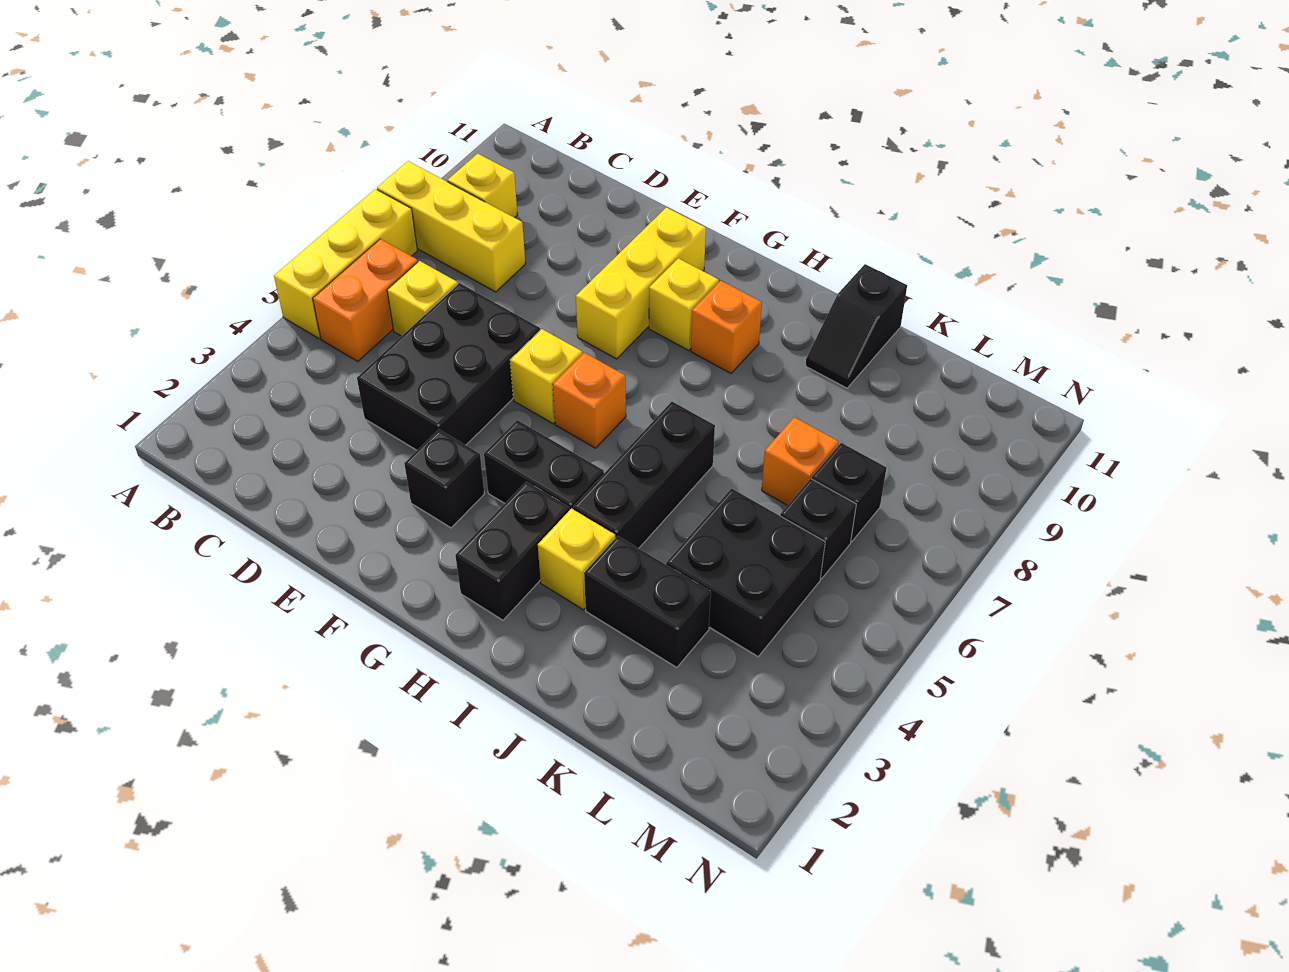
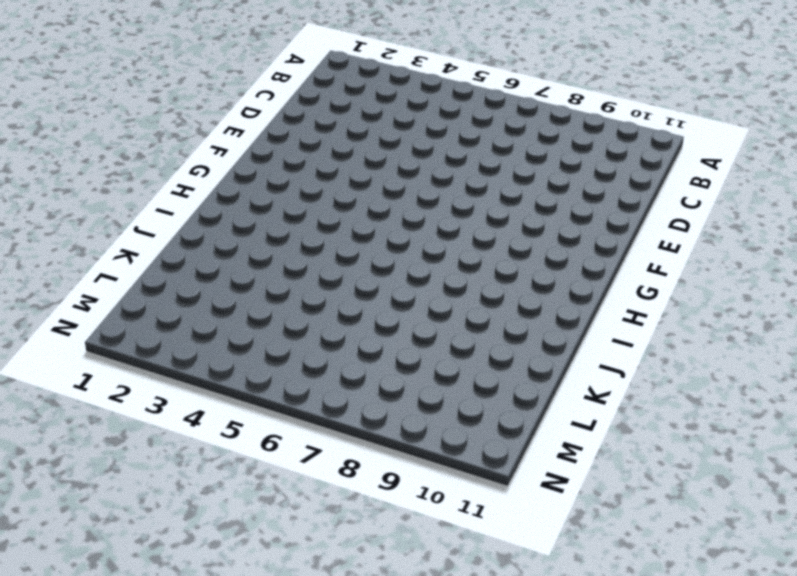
none -> yellow brick A5:A7 level 1
none -> yellow brick A8:C8 level 1
none -> orange brick B5:B6 level 1

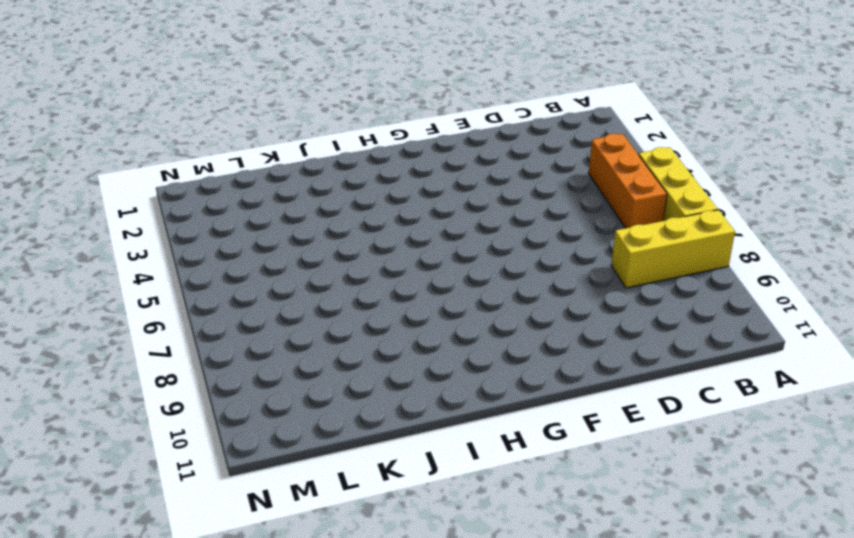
orange brick B4:B6 level 1 -> orange brick B5:B6 level 1
none -> yellow brick B9 level 1
none -> yellow brick C6 level 1
none -> black brick D4:E6 level 1

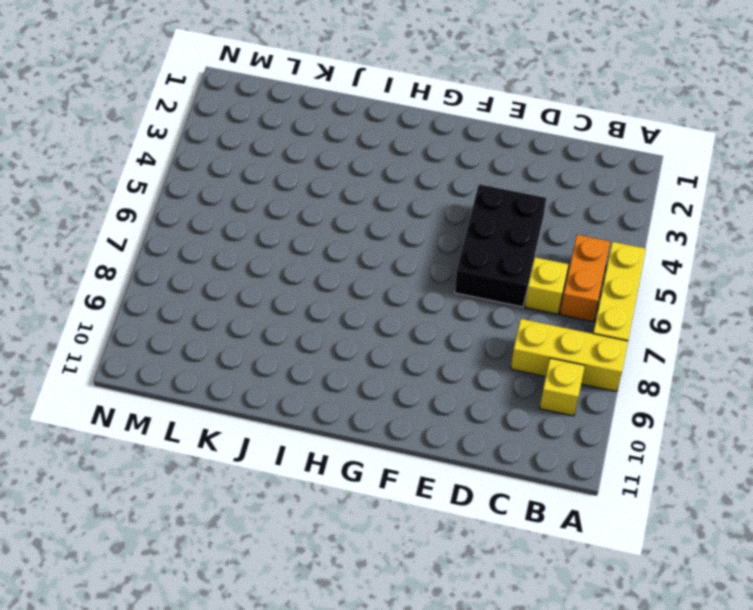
none -> black brick F3 level 1
none -> yellow brick F6 level 1
none -> yellow brick F8:F10 level 1

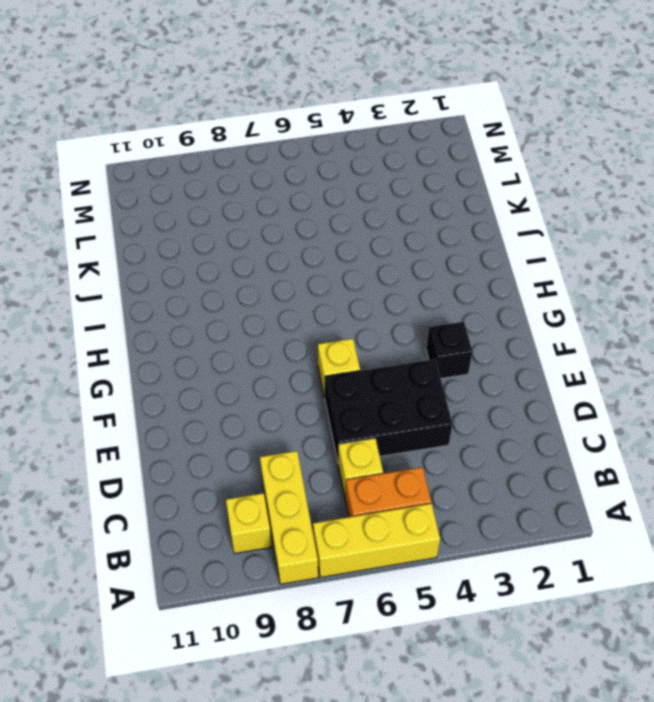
none -> yellow brick F8:F10 level 1
none -> black brick G4:H4 level 1
none -> orange brick G6 level 1

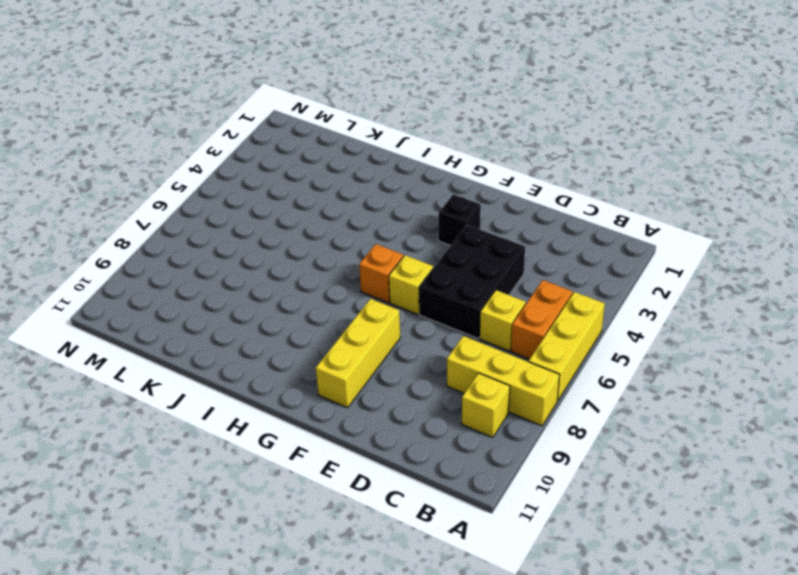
none -> black brick G4:H4 level 1
none -> yellow brick G9 level 1
none -> black brick H2:H3 level 1

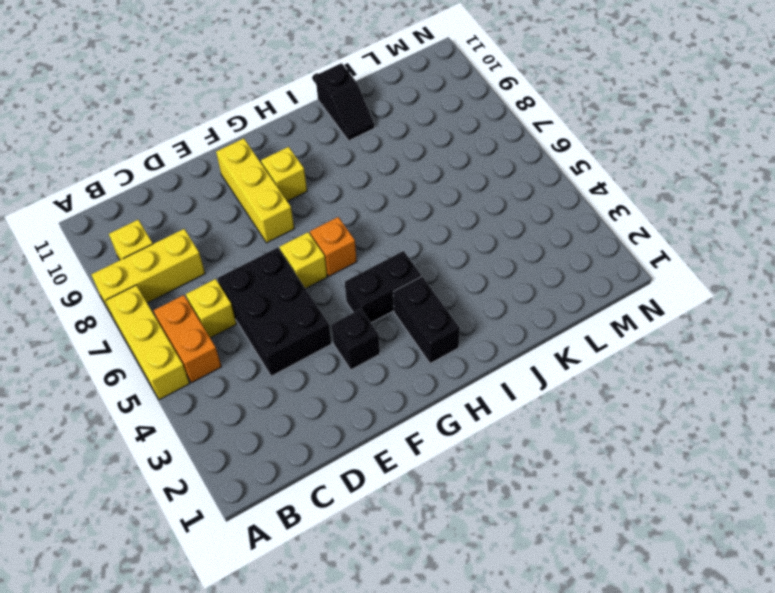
none -> orange brick H9 level 1
none -> yellow brick I3 level 1
none -> black brick I4:I6 level 1

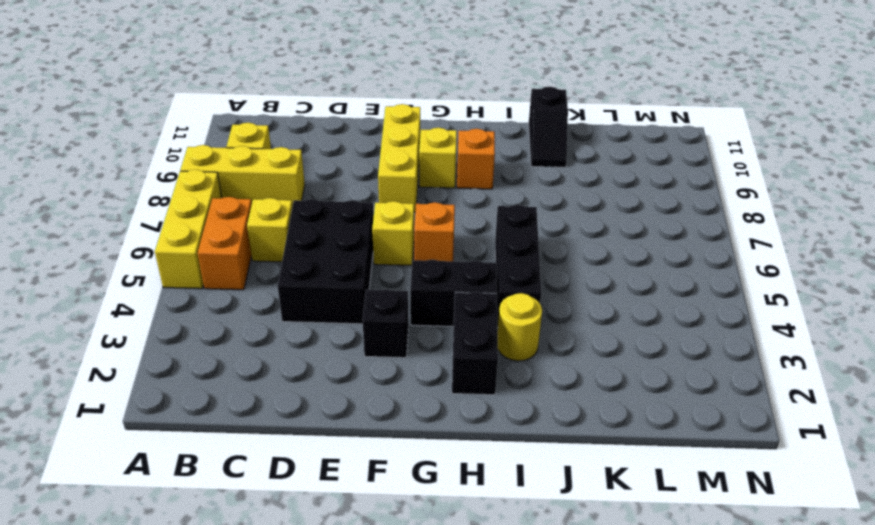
yellow round brick I3 level 1 -> yellow brick I3 level 1
none -> black brick J3:K3 level 1
none -> black brick K4:L5 level 1
none -> orange brick K7 level 1

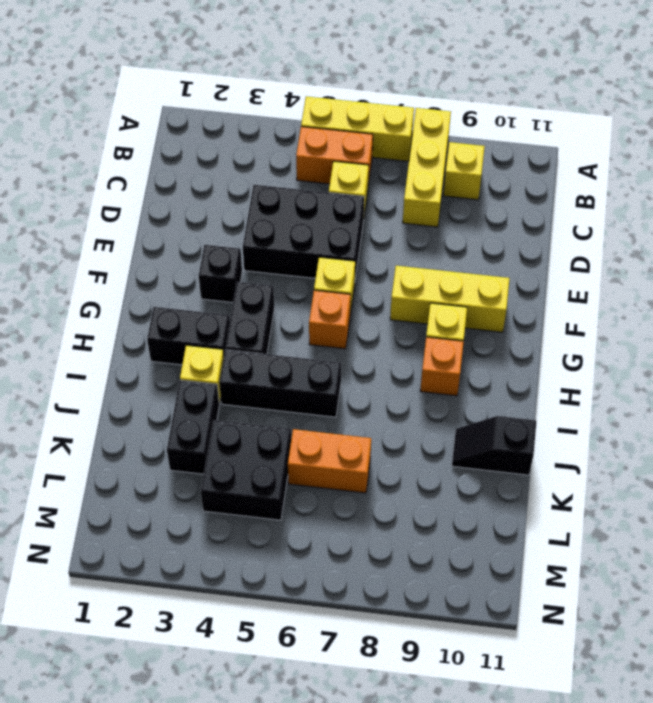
orange brick K6:K7 level 1 -> orange brick K7 level 1
none -> black brick L6 level 1
none -> black brick L7 level 1

